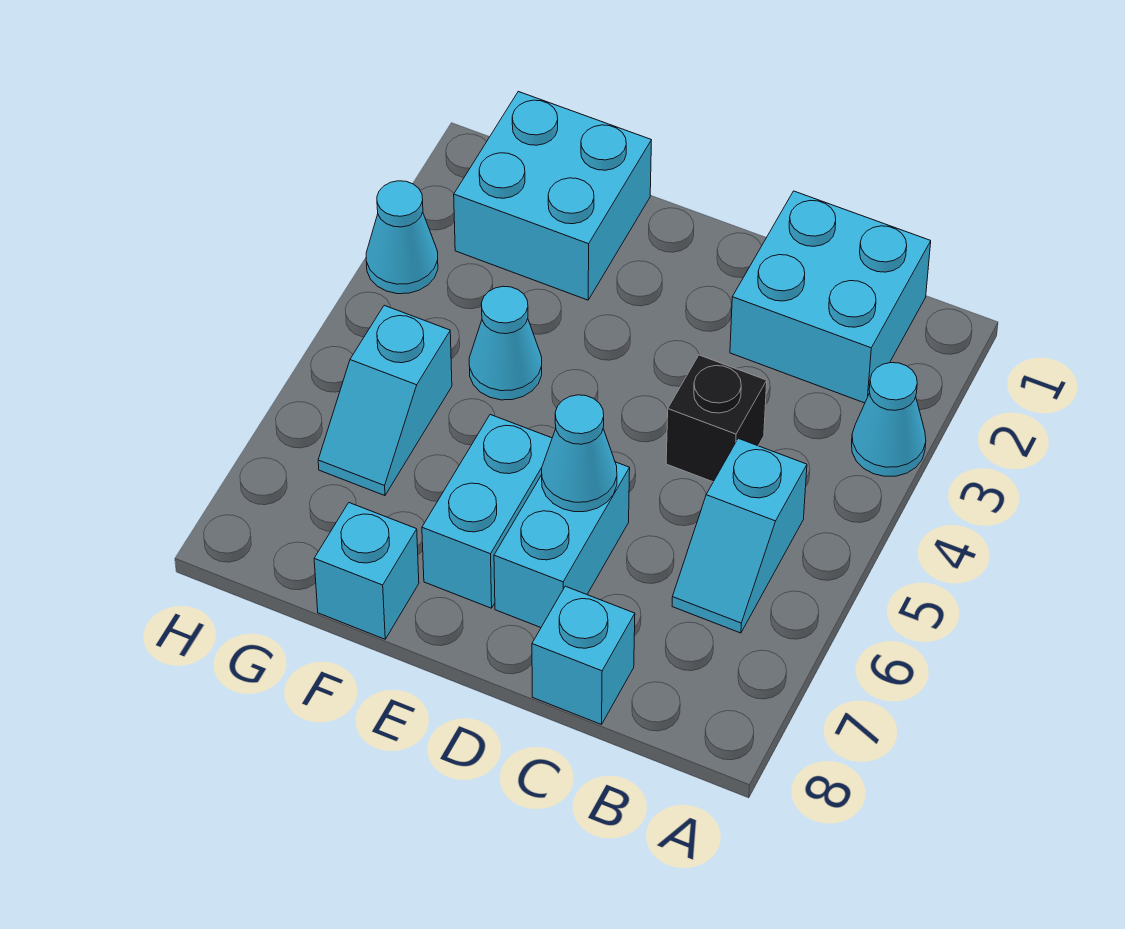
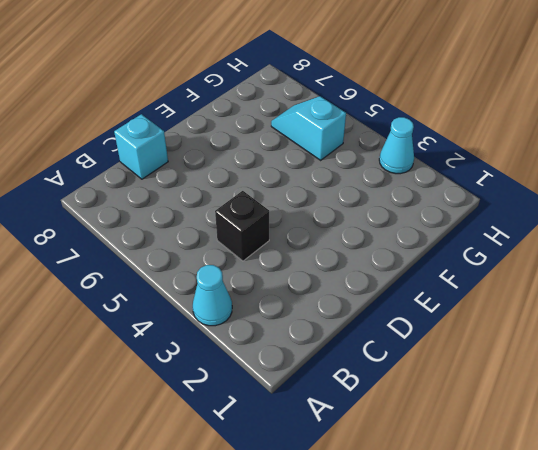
none -> cyan brick B1:C2 level 1
none -> cyan slope B5:B6 level 1 top 5
none -> cyan brick D6:D7 level 1

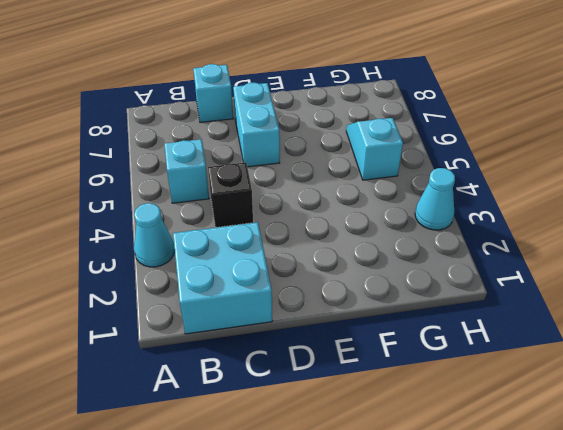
none -> cyan brick E6:E7 level 1
none -> cyan brick F1:G2 level 1
none -> cyan cone F4 level 1

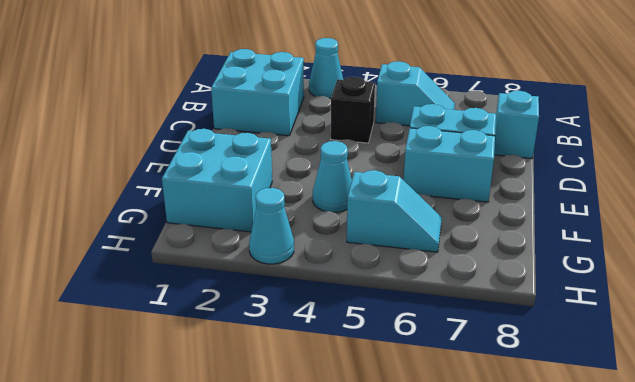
none -> cyan brick F8 level 1
none -> cyan cone D6 level 2

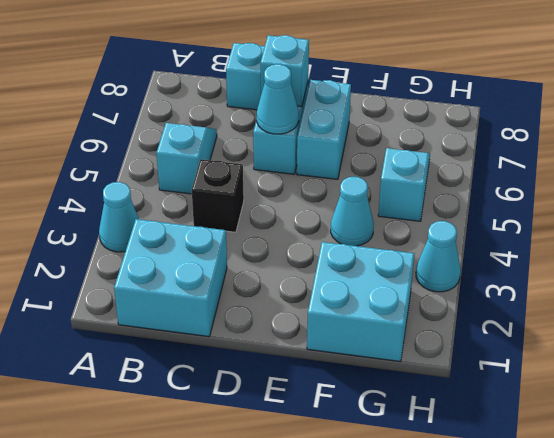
cyan brick D7 level 2 -> cyan brick F8 level 1

